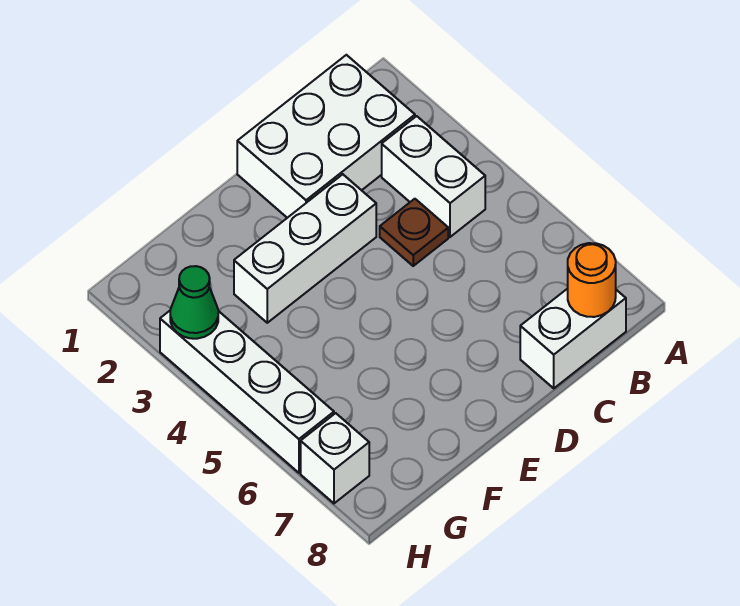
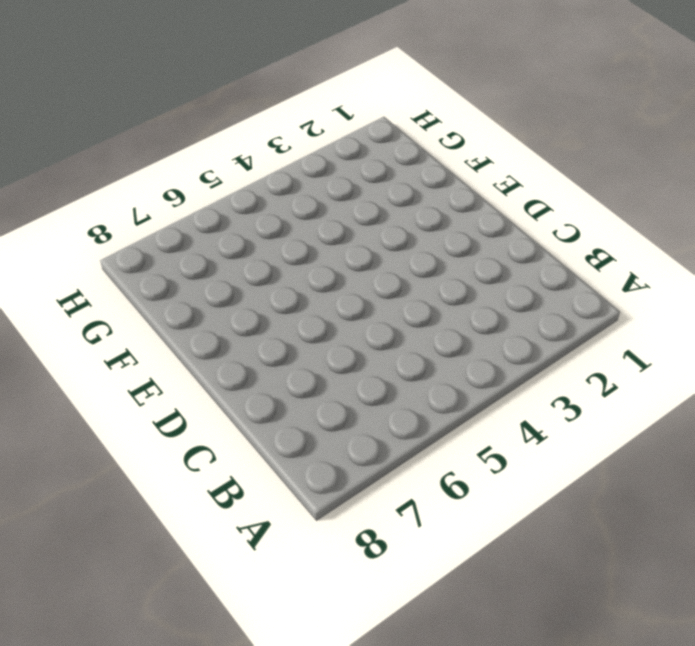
none -> white brick B1:D2 level 1
none -> white brick B3:B4 level 1

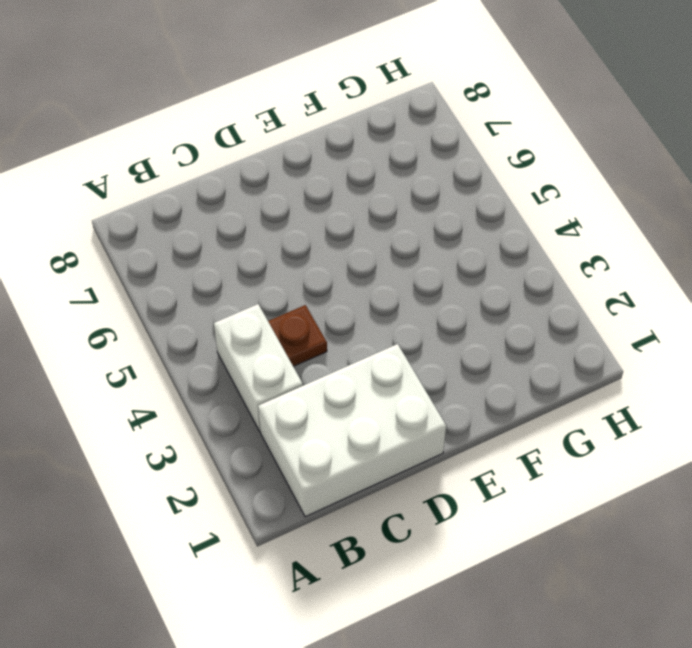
none -> white brick B8:C8 level 1
none -> white brick D3:F3 level 1

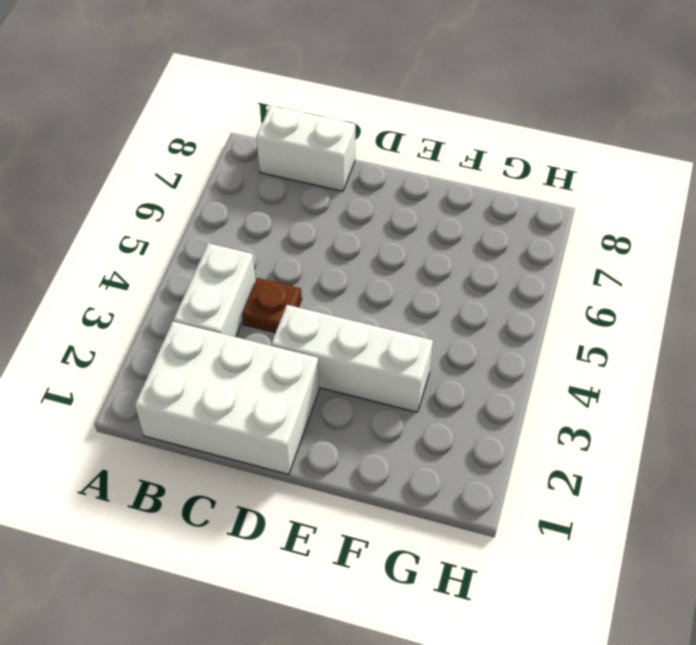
none -> white brick H3:H6 level 1
none -> white brick H7 level 1

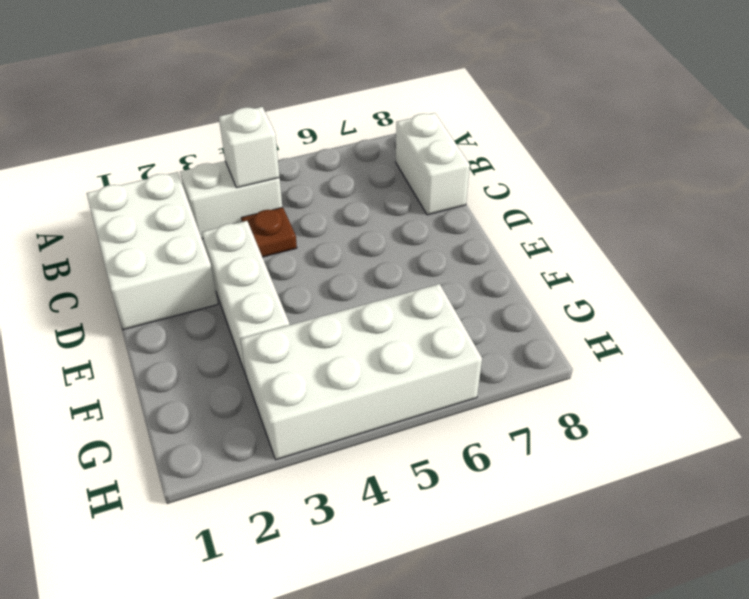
white brick B4 level 2 -> white brick H7 level 1
white brick G3:H6 level 1 -> white brick H3:H6 level 1
none -> orange round brick B8 level 2
none -> green cone H3 level 2

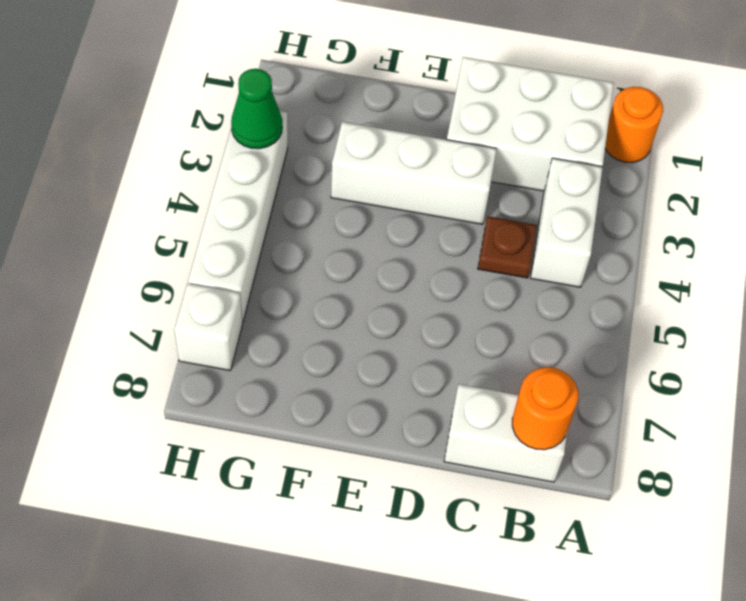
orange round brick A1 level 1 -> none

